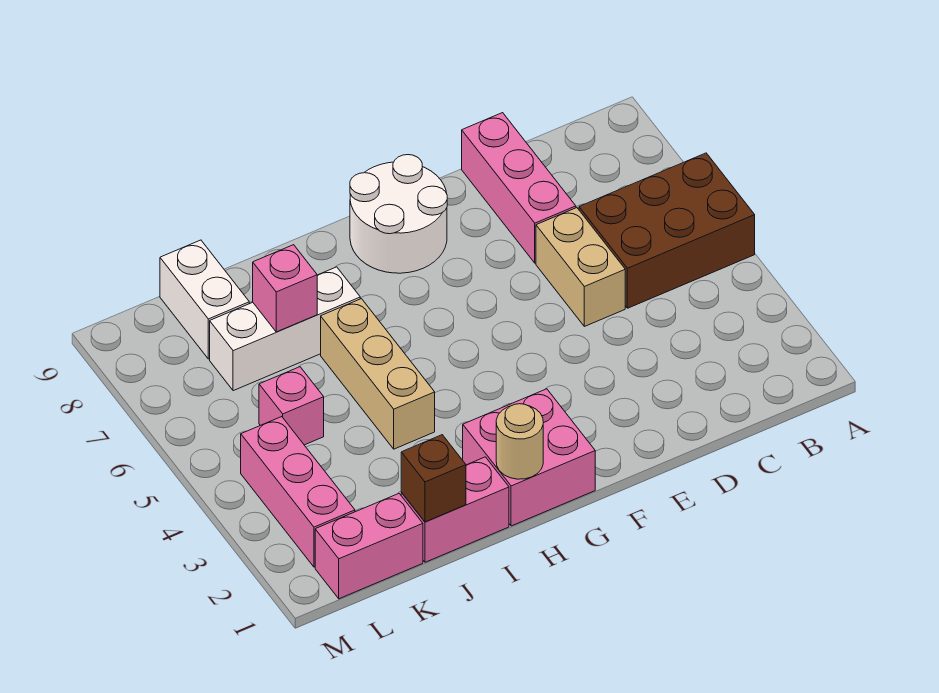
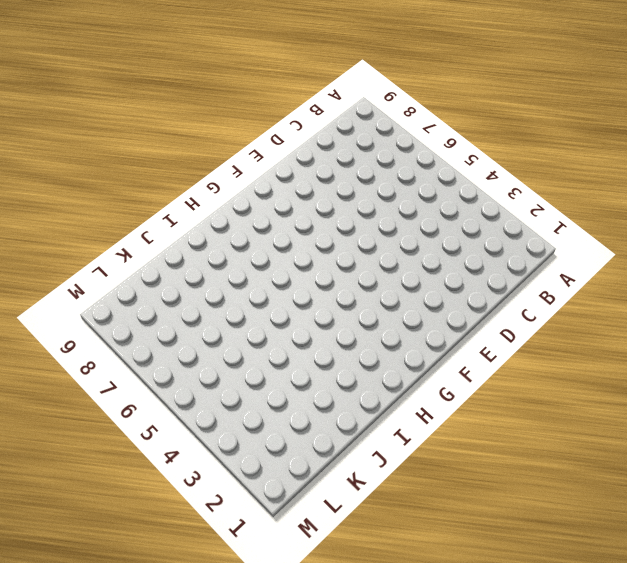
none -> brown brick A5:C6 level 1
none -> tan brick D5:D6 level 1
none -> pink brick D7:D9 level 1

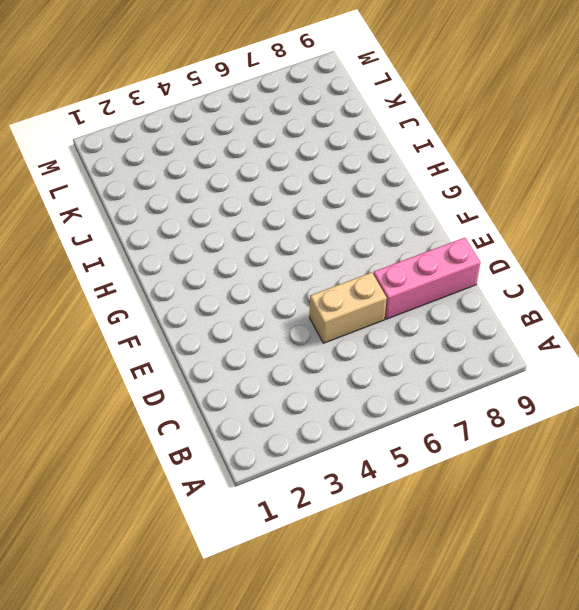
none -> brown brick A5:C6 level 1
none -> white round brick F8:G9 level 1
none -> pink brick G1:H2 level 1

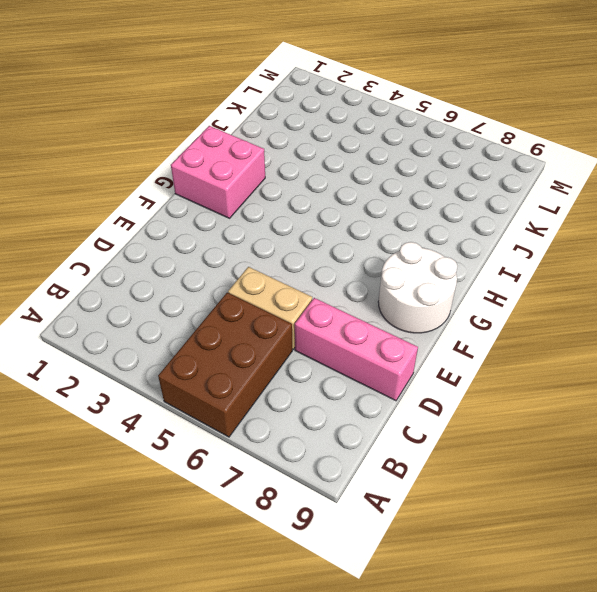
none -> pink brick I1:J1 level 1
none -> tan brick I4:I6 level 1
none -> white brick I7:K7 level 1

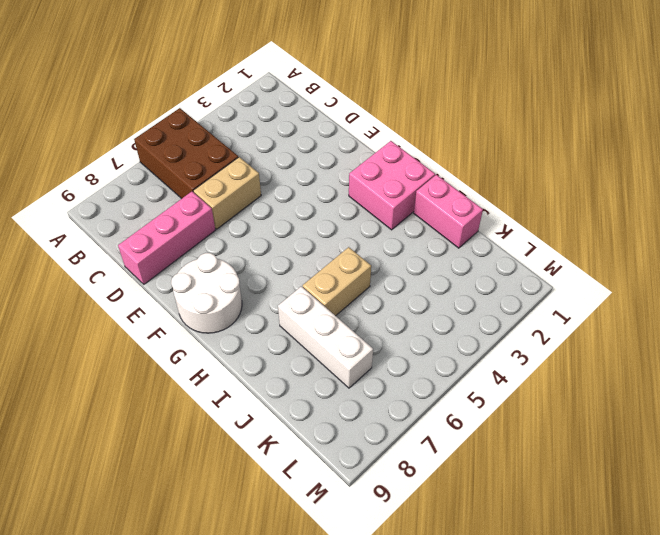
tan brick I5:I6 level 1 -> tan brick I4:I6 level 1
none -> pink brick K1:L1 level 1
none -> pink brick K5 level 1
none -> white brick K8:K9 level 1

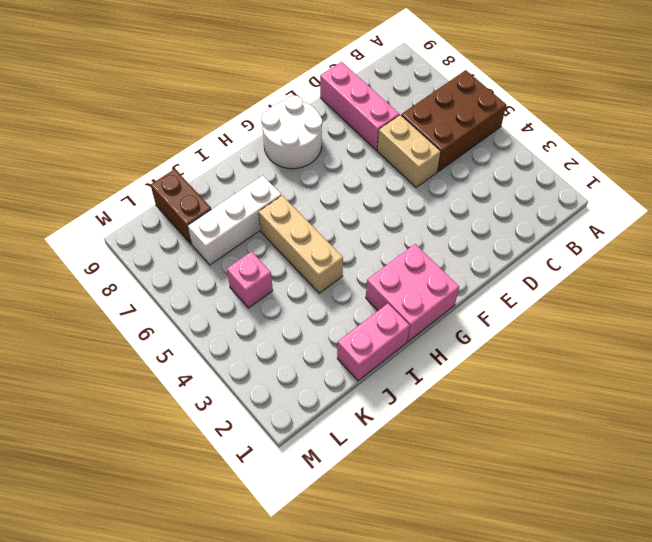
brown brick K8:K9 level 1 -> white brick K8:K9 level 1
none -> pink brick K1:L1 level 1
none -> pink brick L2:L4 level 1
none -> tan round brick H1 level 2

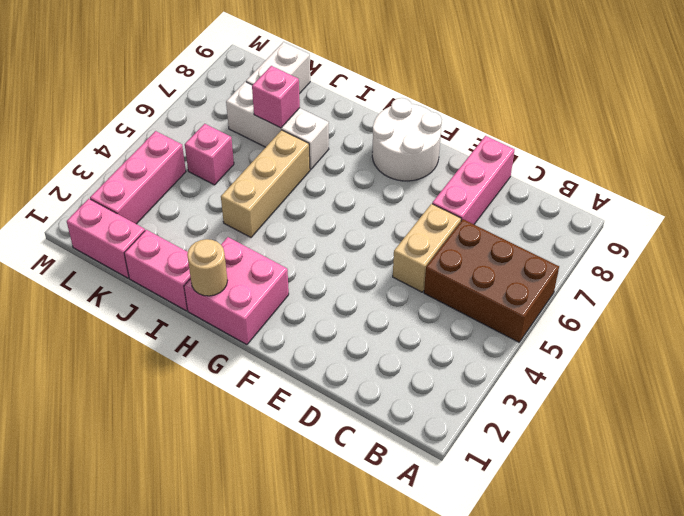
none -> brown brick J1 level 2

